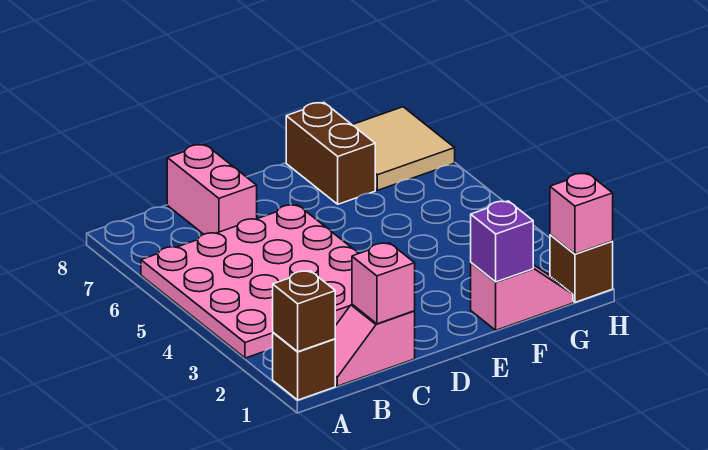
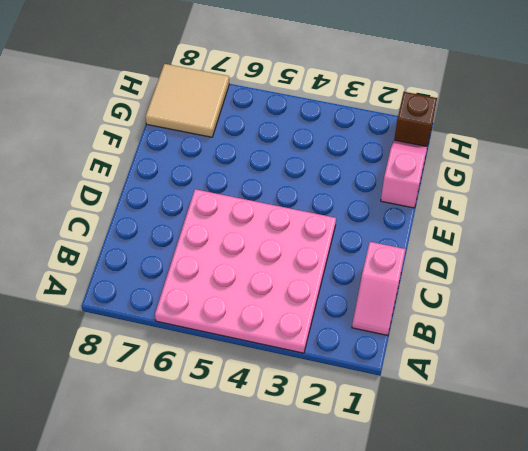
none -> brown brick A1 level 1
none -> pink brick C7:C8 level 1
none -> brown brick F7:F8 level 1

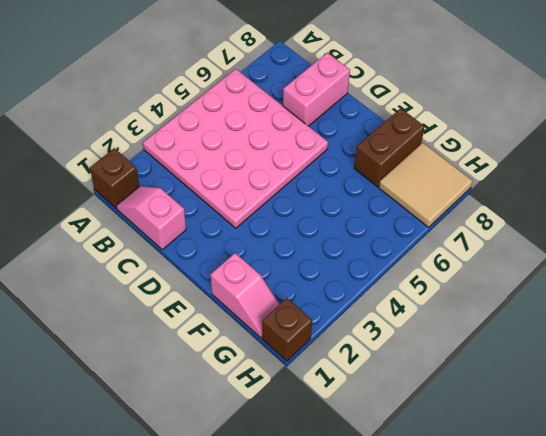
none -> brown brick A1 level 2
none -> pink brick C1 level 2
none -> purple brick F1 level 2

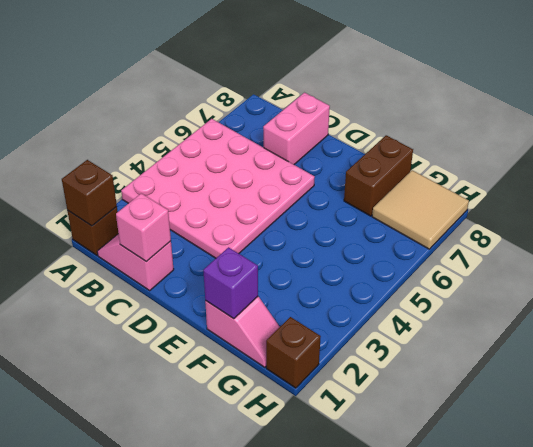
none -> pink brick H1 level 2

